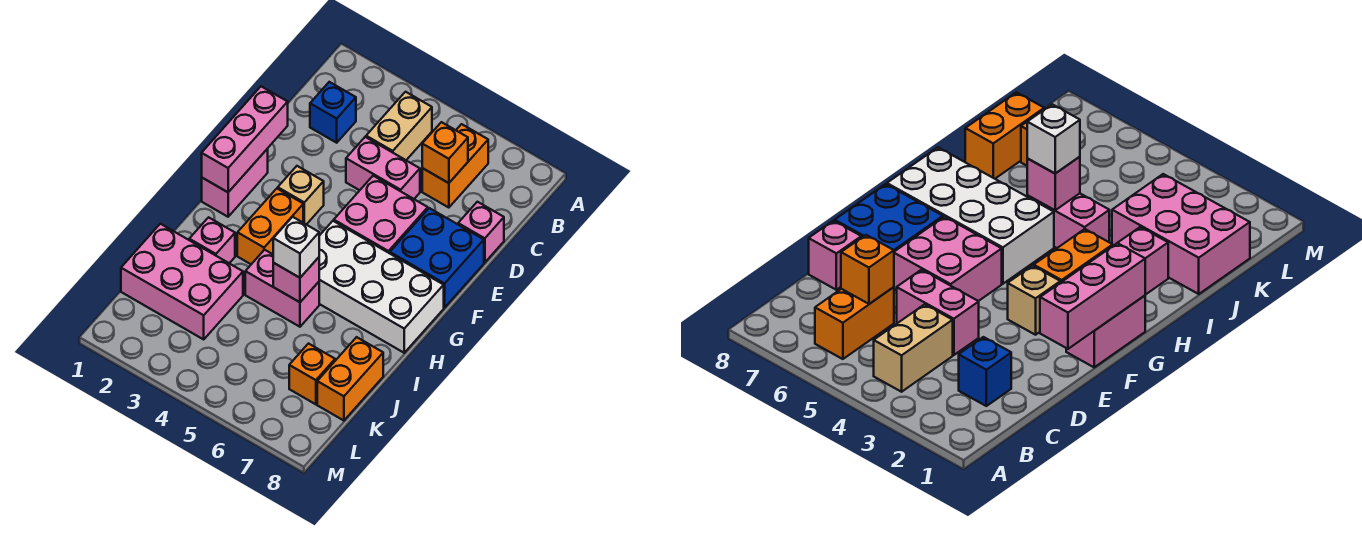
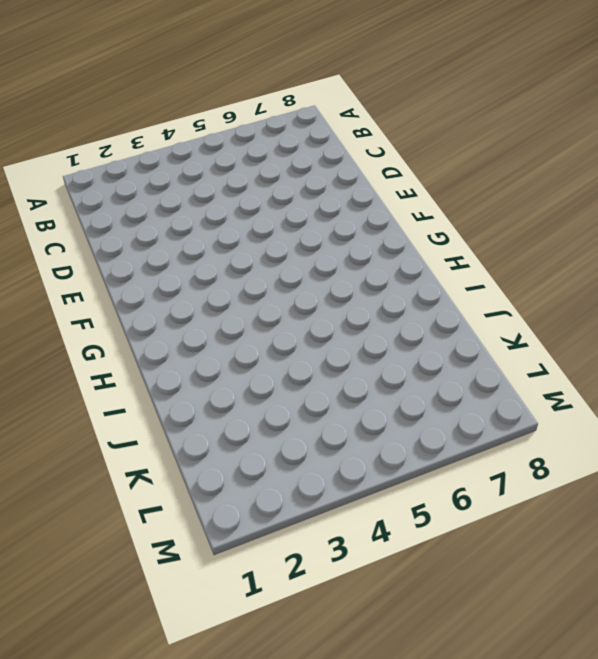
none -> tan brick B4:C4 level 1
none -> orange brick B6:C6 level 1
none -> blue brick C2 level 1

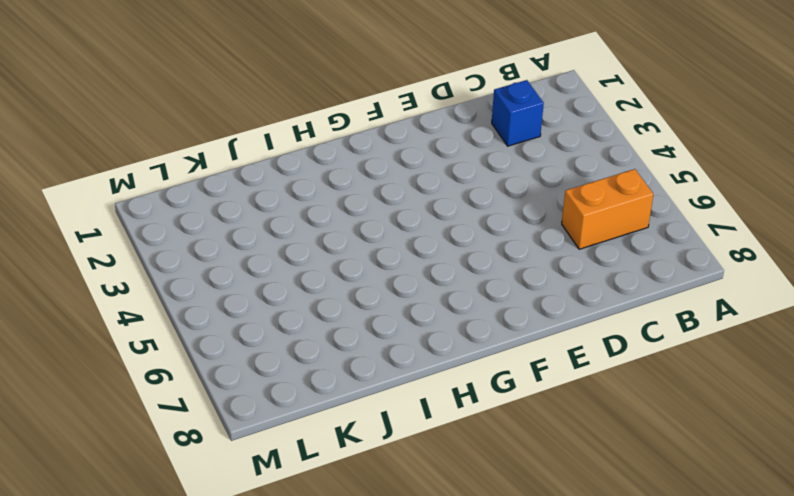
none -> tan brick B4:C4 level 1
none -> pink brick D4:D5 level 1
none -> pink brick D8 level 1

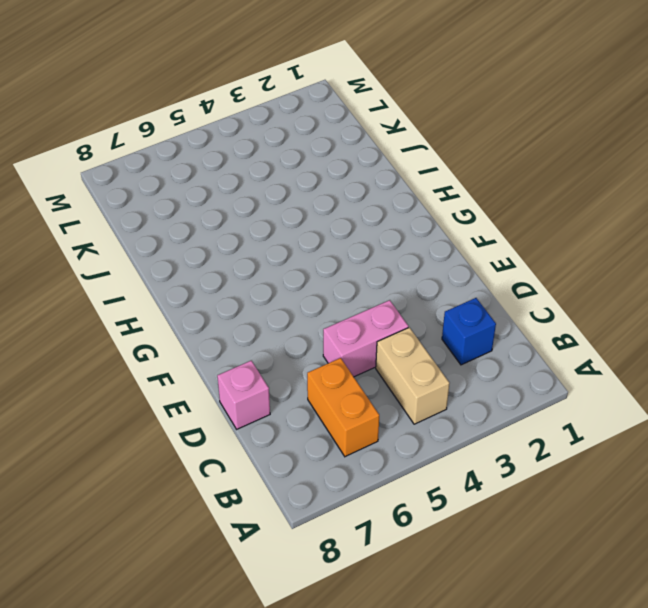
none -> pink brick E5:F6 level 1
none -> blue brick E7:F8 level 1
none -> pink brick F1:G1 level 1

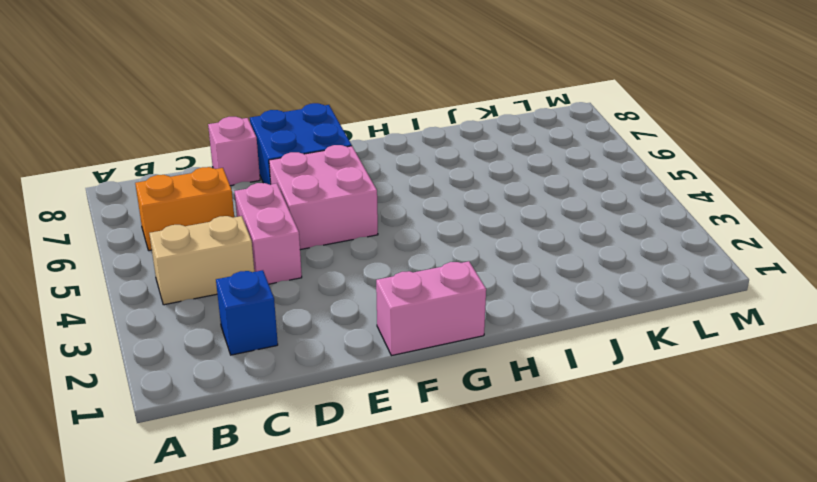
none -> tan brick F3 level 1
none -> orange brick G3:H3 level 1
none -> white brick G5:H8 level 1

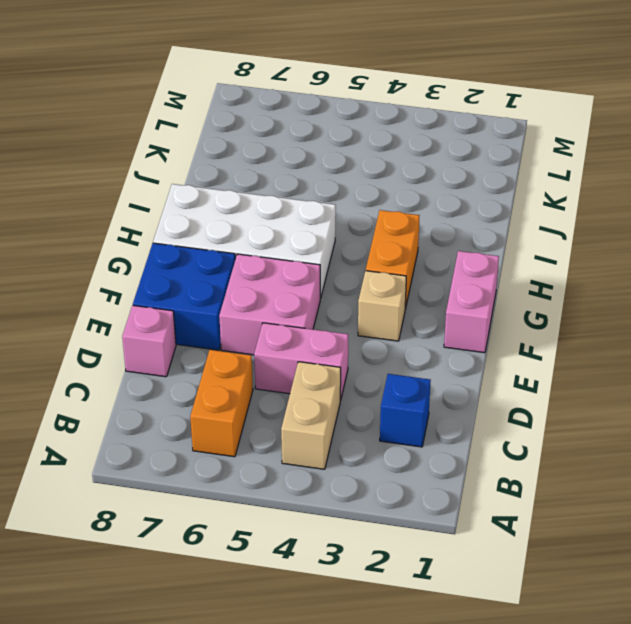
none -> pink brick I2 level 1
none -> pink brick I4:I5 level 1
none -> pink brick J1:K3 level 1

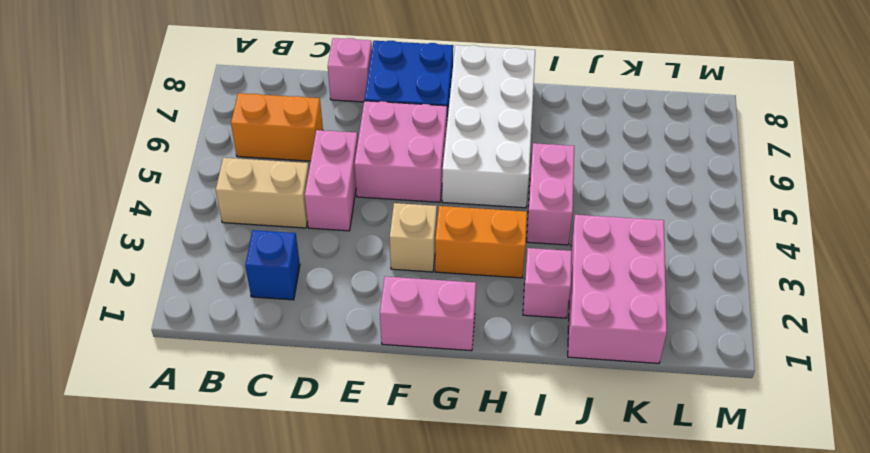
none -> orange brick J8:K8 level 1
none -> orange brick K7 level 1
none -> orange brick C6 level 2

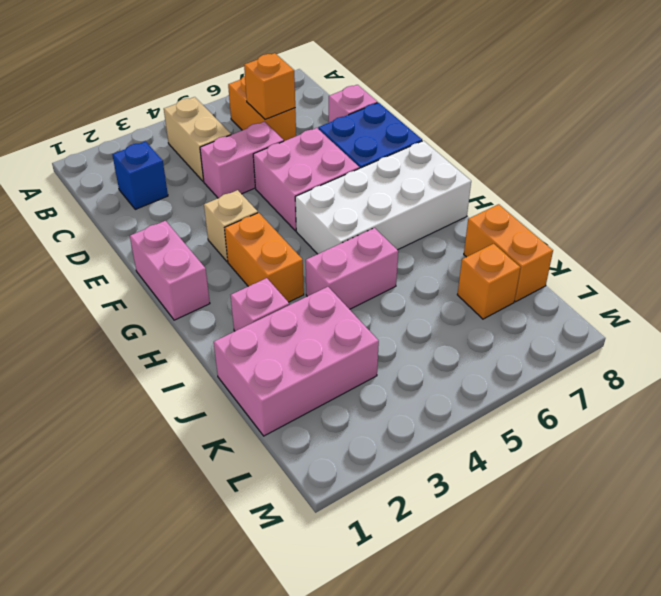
none -> pink brick E1:G1 level 2
none -> pink brick I5 level 2
none -> white brick I5 level 3

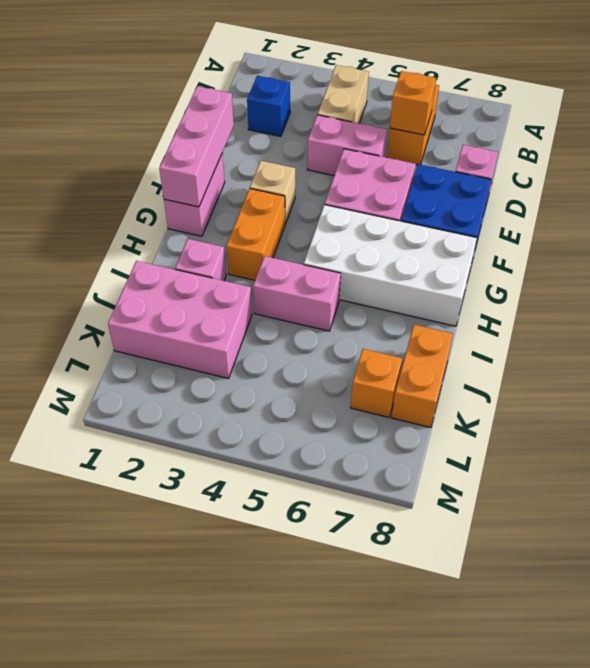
none -> pink brick I5 level 2
none -> white brick I5 level 3

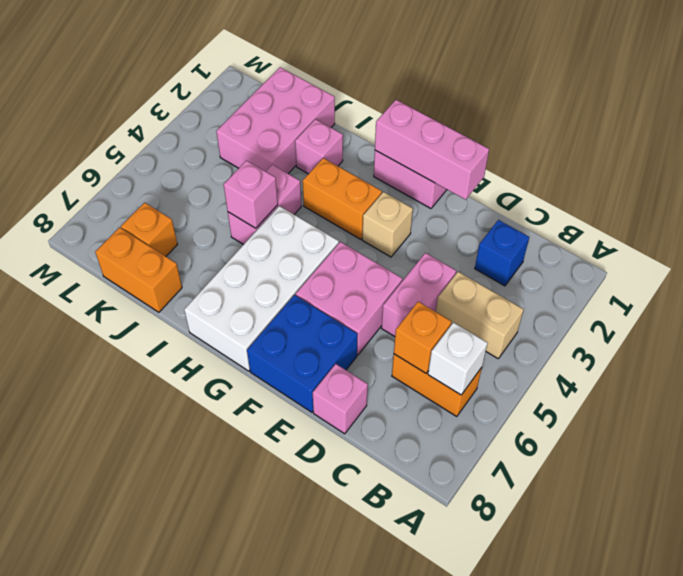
white brick B6 level 2 -> white brick I5 level 3

